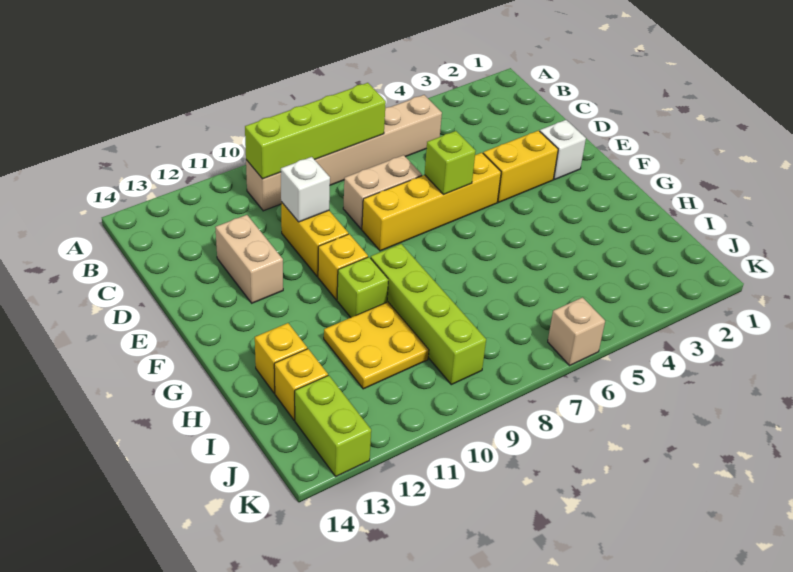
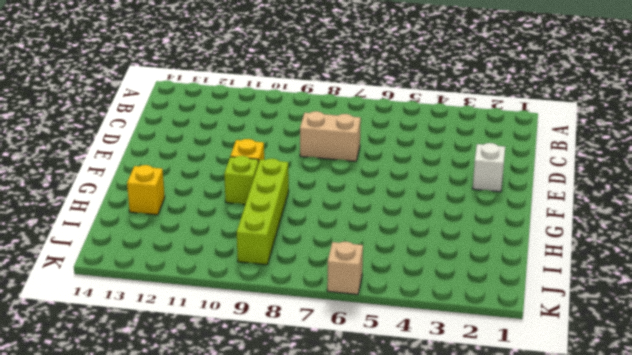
none -> tan brick B5:B10 level 1
none -> yellow brick D10:E10 level 1
none -> tan brick D12:E12 level 1

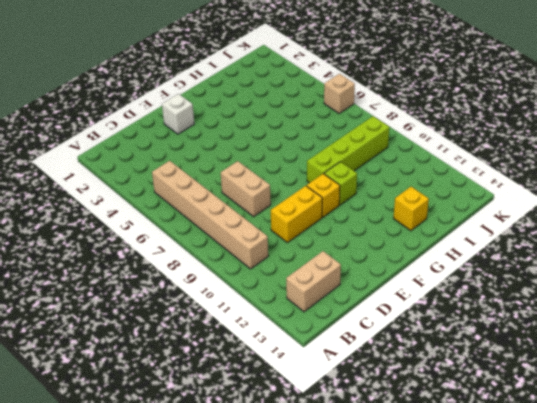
tan brick B13:C13 level 1 -> tan brick D12:E12 level 1
none -> yellow brick E3:E4 level 1
none -> yellow brick E5:E8 level 1
none -> yellow plate H10:I11 level 1

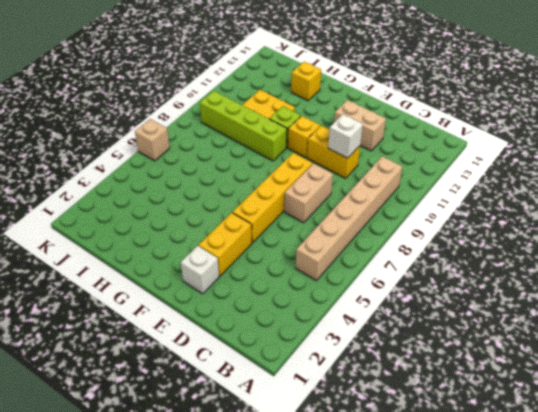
none -> yellow brick I13 level 1
none -> lime brick J13:K13 level 1
none -> lime brick B7:B10 level 2

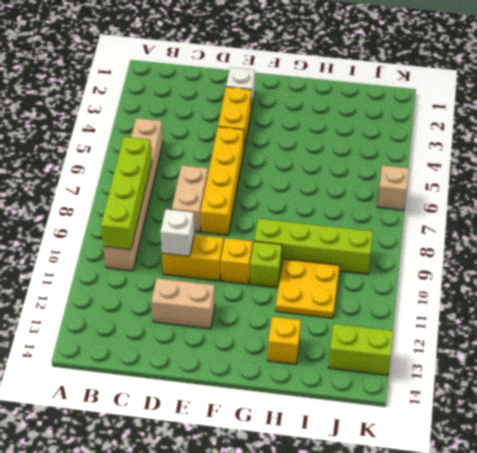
none -> yellow brick I13 level 1
none -> lime brick E6 level 2

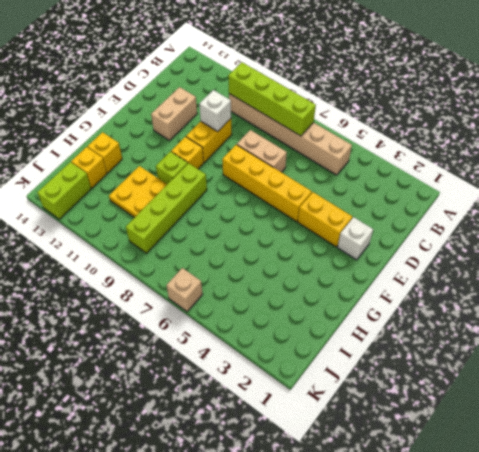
none -> lime brick E6 level 2

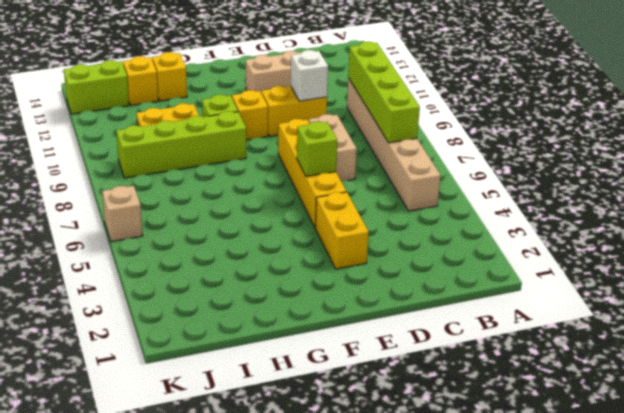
none -> white brick E2 level 1

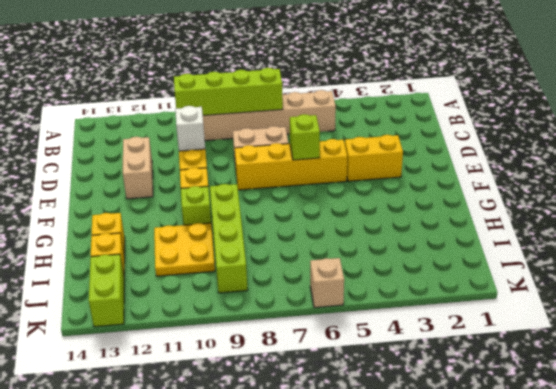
none -> white brick E2 level 1

